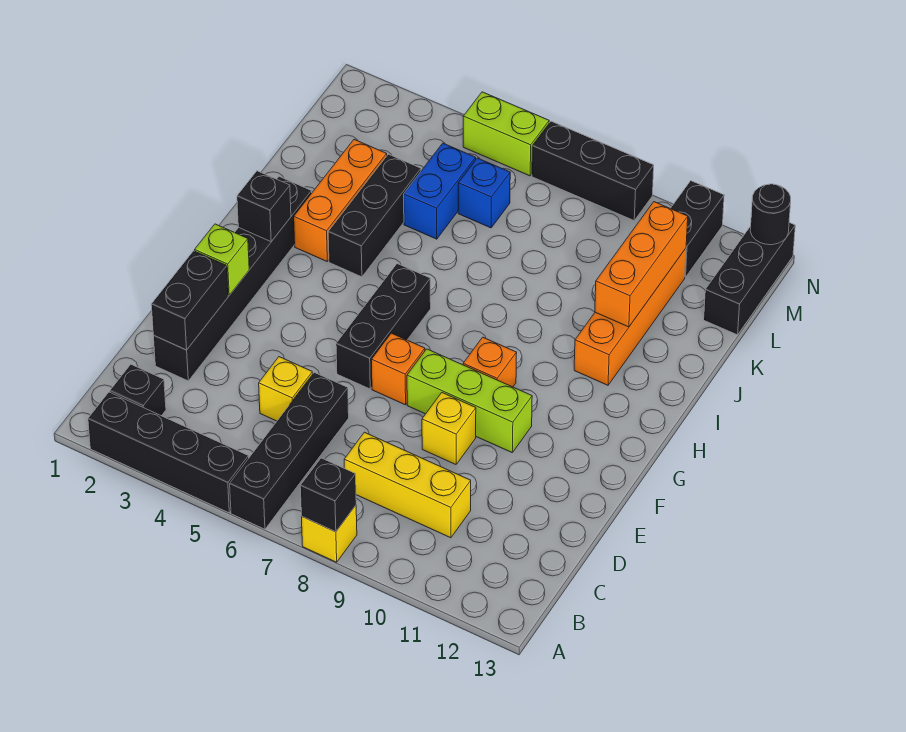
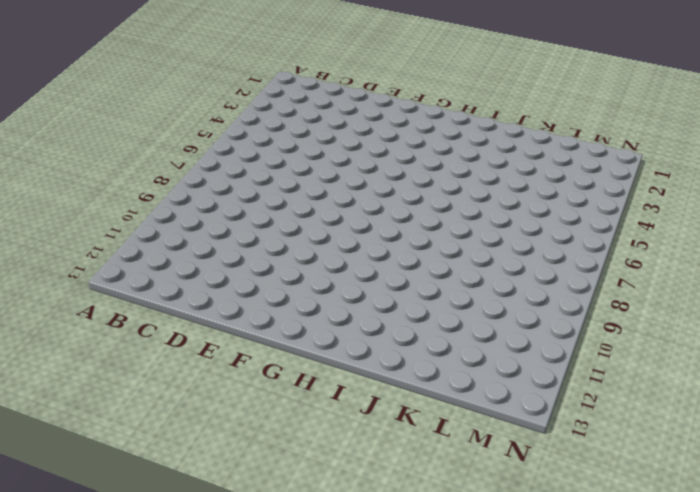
none -> black brick A2:A5 level 1
none -> black brick A6:D6 level 1
none -> yellow brick A8 level 1

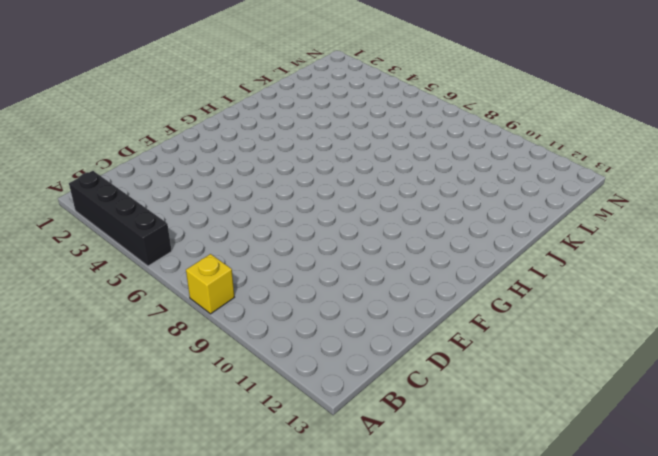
none -> black brick A6:D6 level 1
none -> black brick B2 level 1
none -> yellow brick C8:C10 level 1

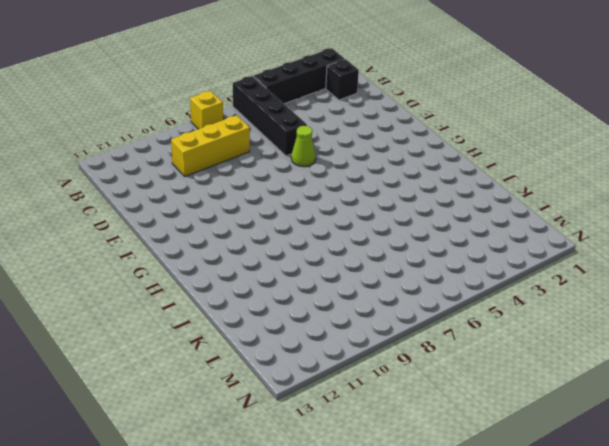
lime cone E6 level 1 -> none
none -> black brick D2:I2 level 1
none -> yellow brick D5 level 1
none -> yellow brick E9 level 1

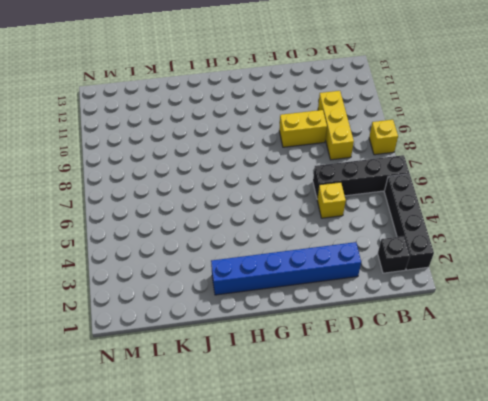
blue brick D2:I2 level 1 -> black brick D2:I2 level 1
yellow brick D9:E9 level 1 -> yellow brick E9 level 1
none -> black brick F6:H6 level 1
none -> orange brick F7 level 1
none -> lime brick F8:F10 level 1

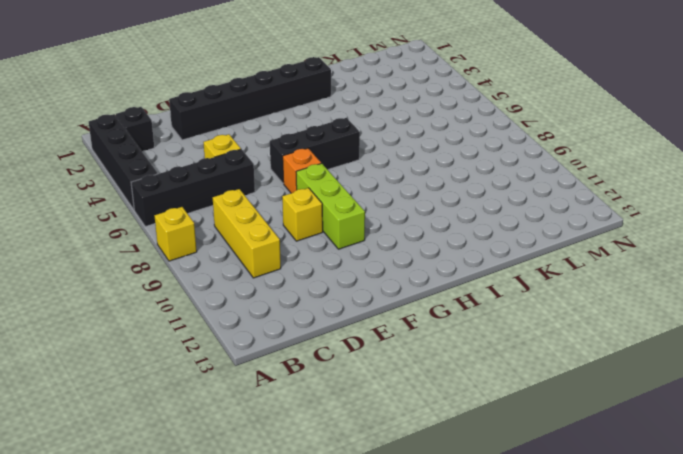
none -> orange brick G9 level 1
none -> orange brick I3:K3 level 1
none -> black brick I4:K4 level 1

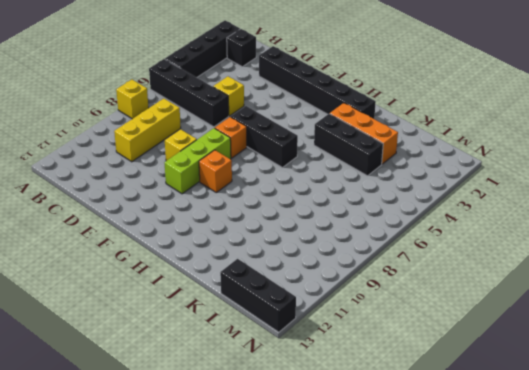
none -> orange brick I11:L11 level 1
none -> blue brick K5:L5 level 1
none -> blue brick L6 level 1

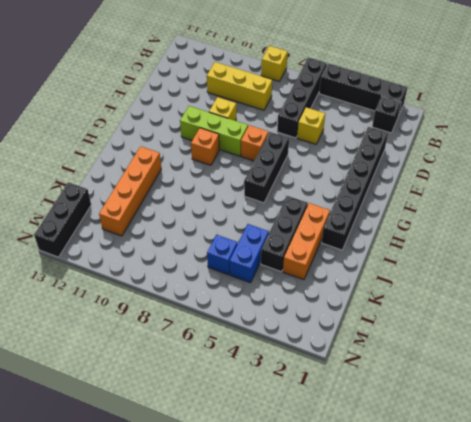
none -> black brick M11:N11 level 1
none -> lime brick N5:N6 level 1
none -> black brick N7:N9 level 1

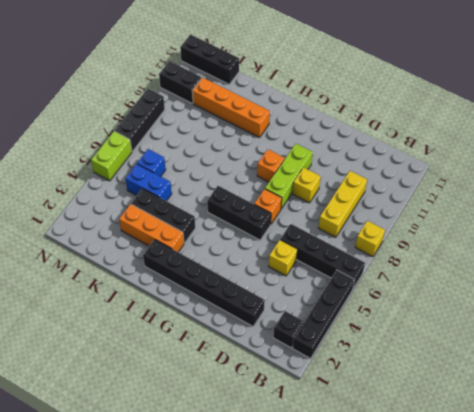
none -> black brick A8 level 2
none -> black brick D2:E2 level 2
none -> lime brick F2 level 2

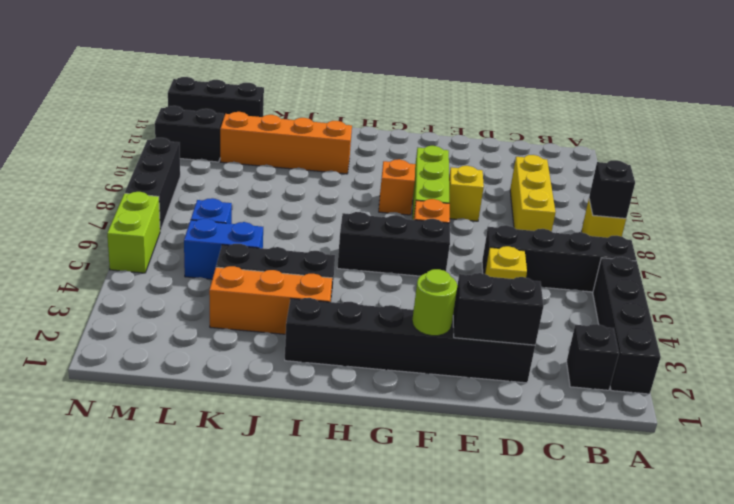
lime round brick F2 level 2 -> lime brick F2 level 2
none -> black brick H2 level 2
none -> orange brick J11:L11 level 2
none -> black round brick N13 level 2

